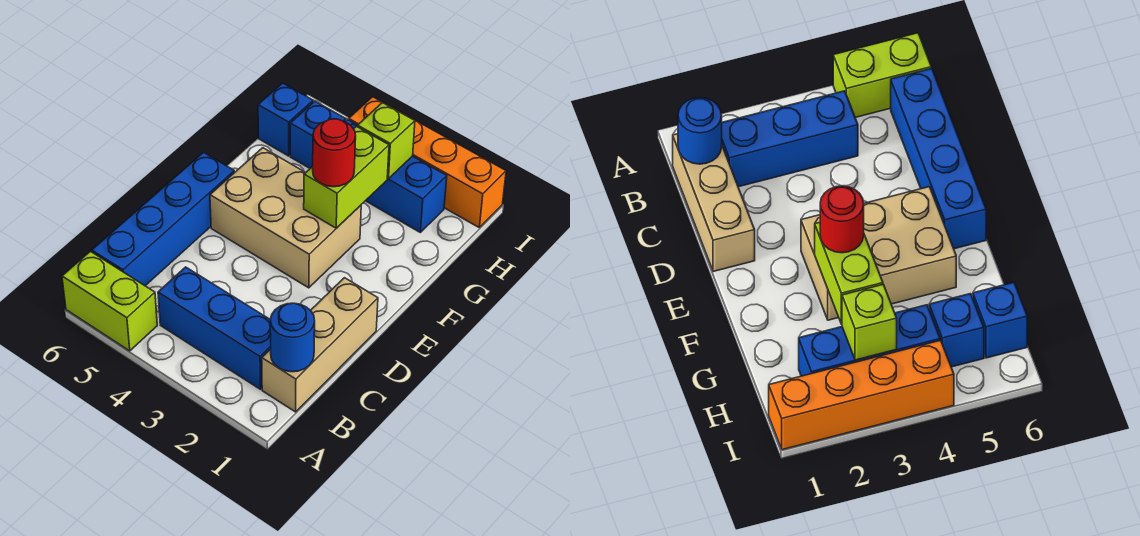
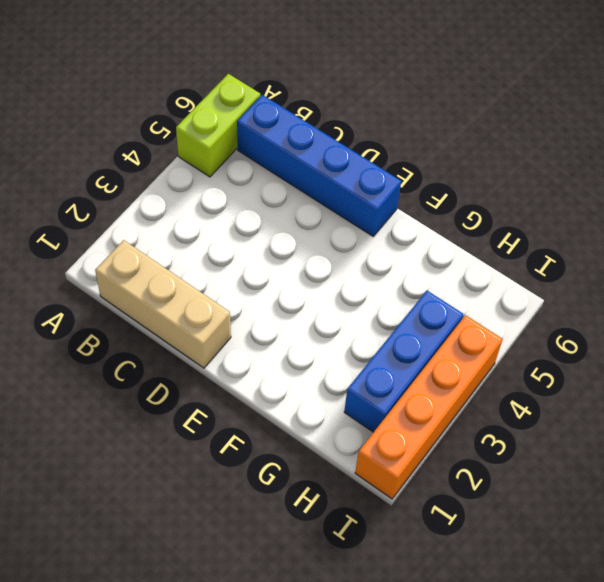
none -> blue brick B2:B4 level 1
none -> tan brick E3:F5 level 1
none -> blue brick H5 level 1

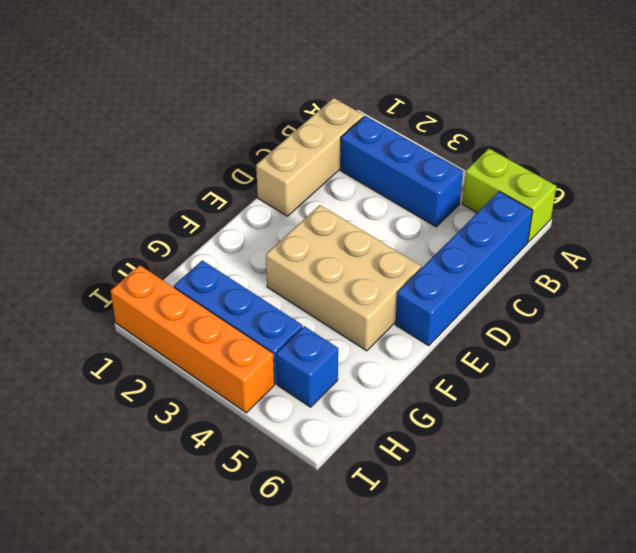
none -> blue brick H6 level 1
none -> blue round brick B1 level 2
none -> lime brick F3:G3 level 2

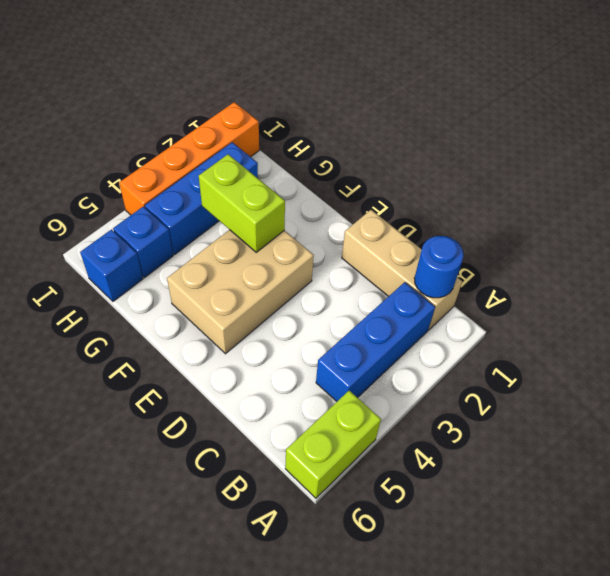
none -> blue brick B6:E6 level 1
none -> lime brick H3 level 2
none -> red round brick F3 level 3

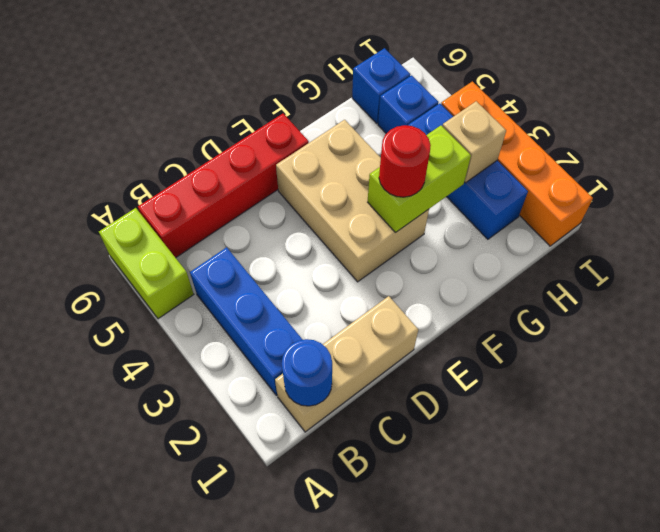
red brick B6:E6 level 1 -> blue brick B6:E6 level 1
tan brick H3 level 2 -> lime brick H3 level 2

